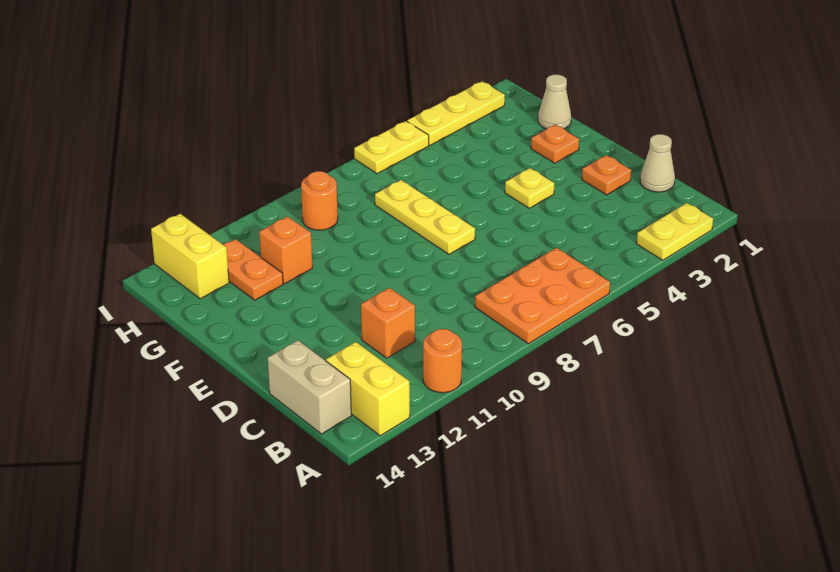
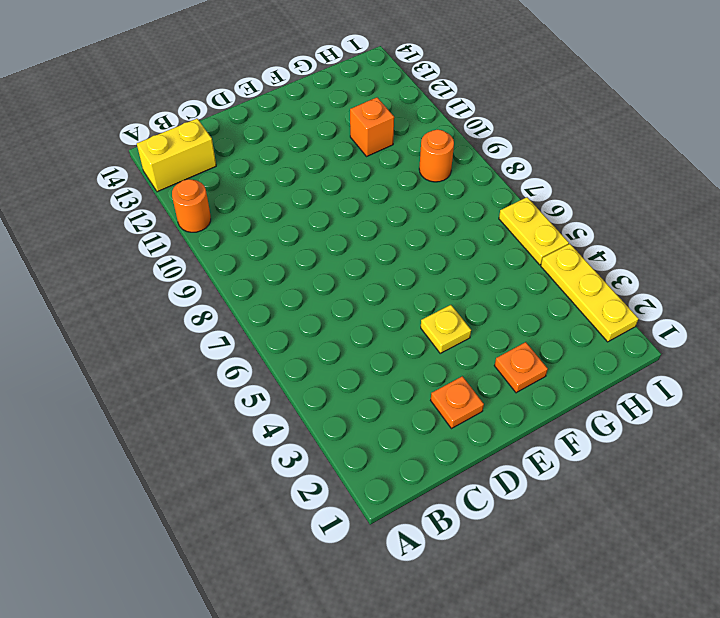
none -> yellow plate A2:A3 level 1
none -> orange plate A6:B8 level 1
none -> tan brick B14:C14 level 1

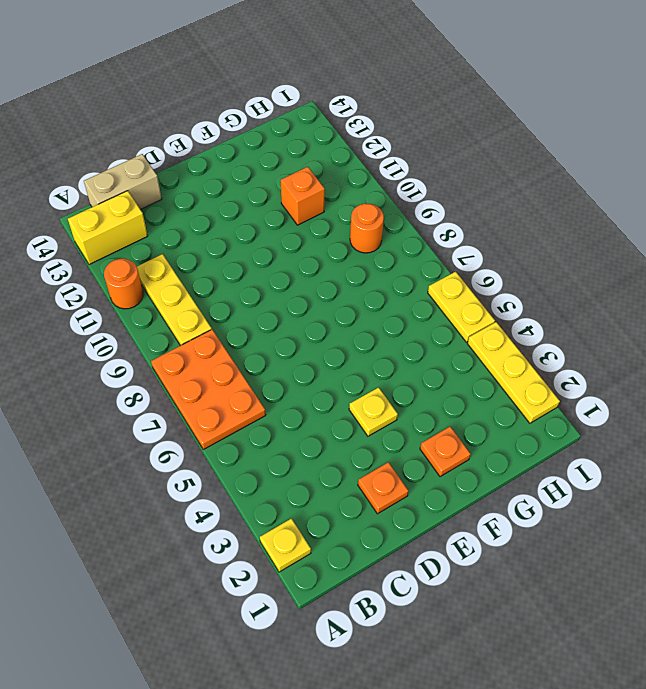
yellow plate A2 level 1 -> yellow plate A2:A3 level 1
yellow plate B9:B11 level 1 -> yellow plate E7:G7 level 1
none -> tan cone C1 level 1
none -> orange brick C11 level 1
none -> tan cone G1 level 1

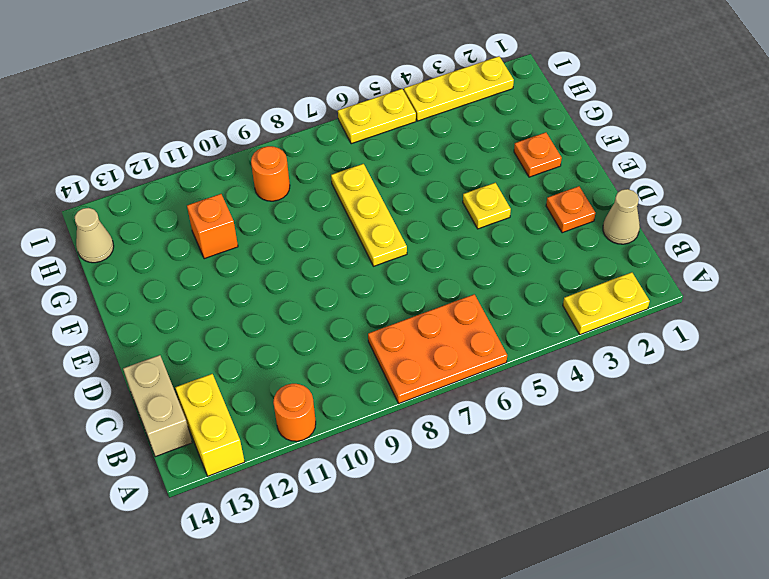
tan cone H14 level 1 -> tan cone G1 level 1
none -> orange brick C11 level 1
none -> orange plate G12:H12 level 1
none -> yellow brick H13:I13 level 1

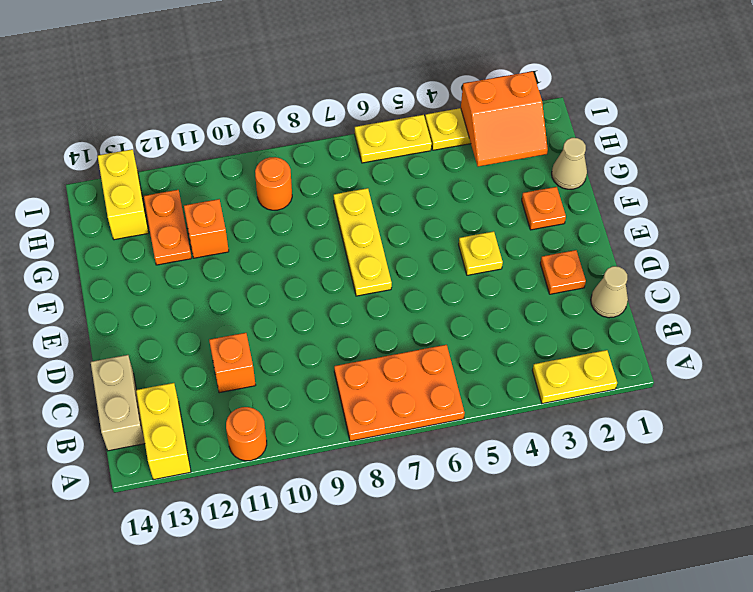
orange slope H2:I3 level 2 top I -> none

